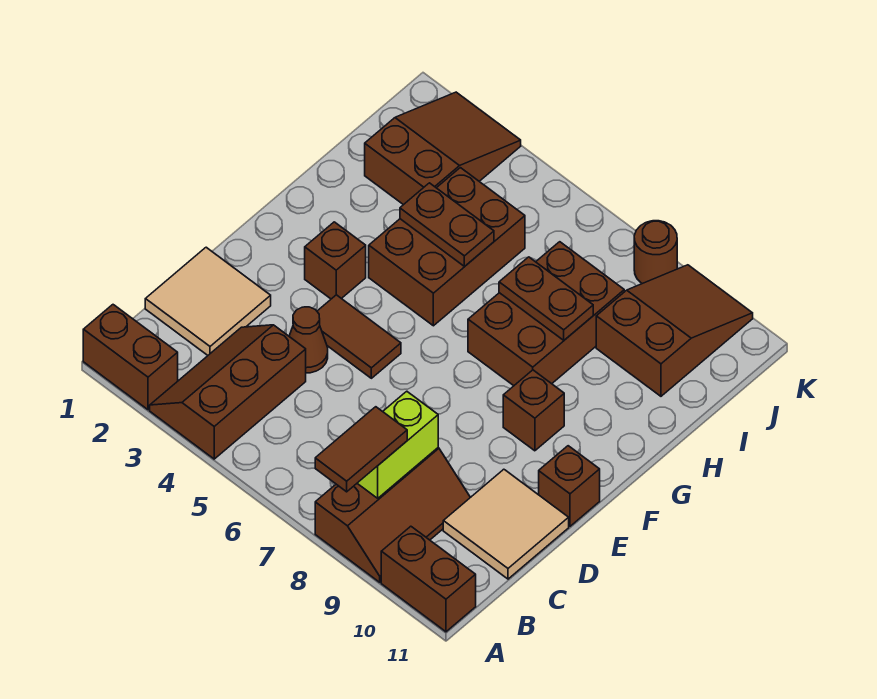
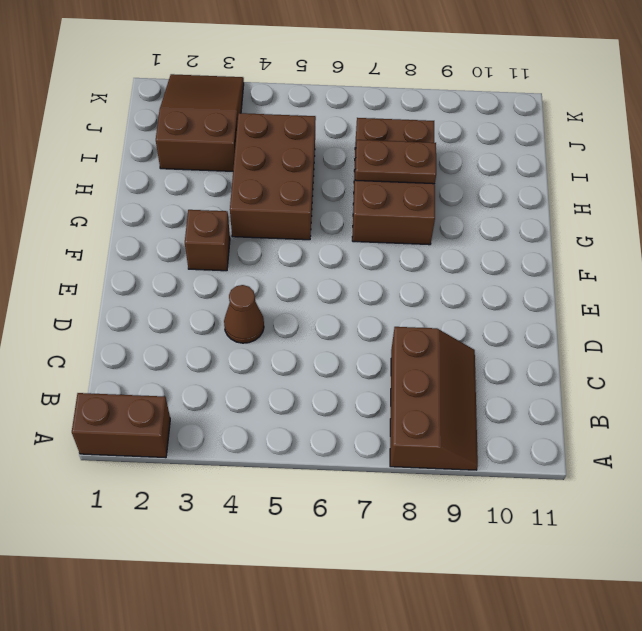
none -> brown slope A3:C4 level 1 top 4
none -> brown brick A10:A11 level 1
none -> tan tile C1:D2 level 1

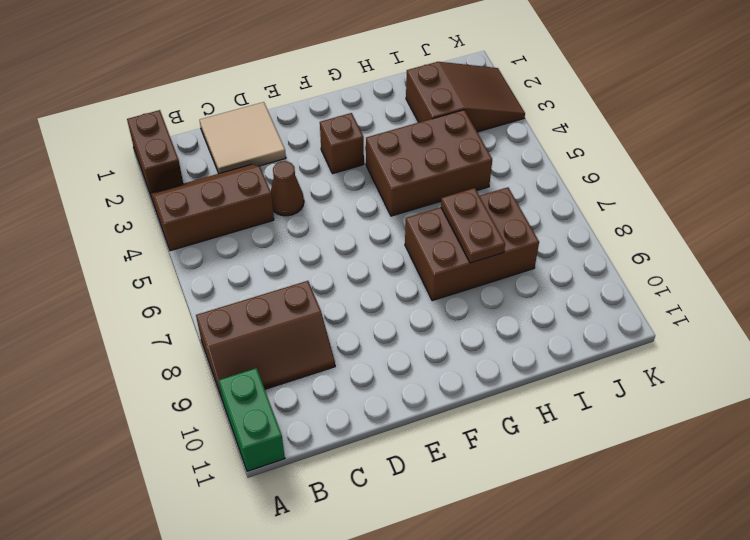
green brick A10:A11 level 1 -> brown brick A10:A11 level 1
none -> tan tile C10:D11 level 1
none -> brown tile E4:E5 level 1
none -> brown brick E11 level 1

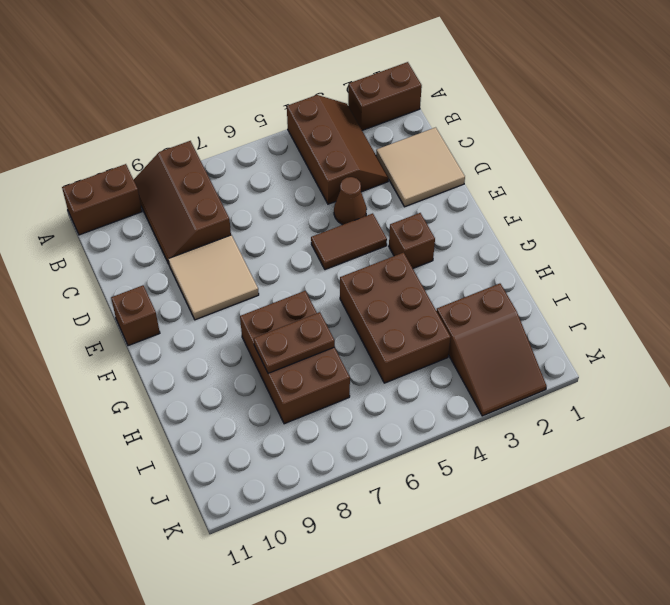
tan tile D8:E9 level 1 -> tan tile C10:D11 level 1
none -> brown brick F9 level 1
none -> brown slope I9:K10 level 1 top I
none -> brown round brick K8 level 1

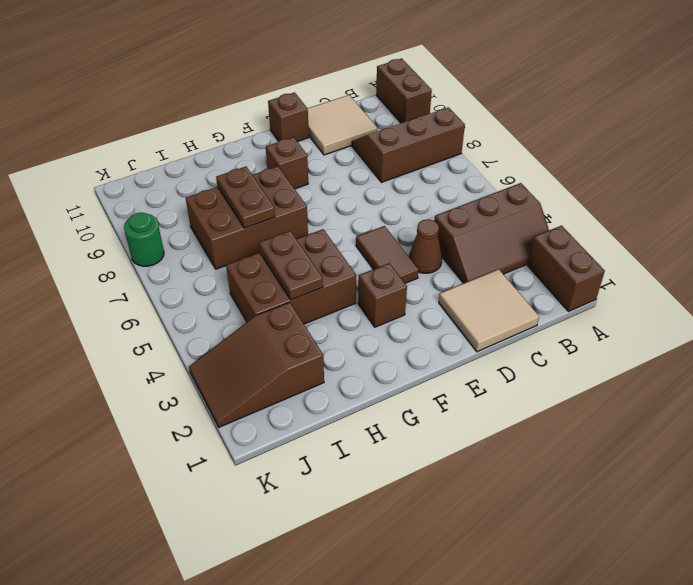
green round brick K8 level 1 -> brown round brick K8 level 1
none -> brown slope I9:K10 level 1 top I
none -> lime brick B8:C8 level 2
none -> brown tile A8:B8 level 3

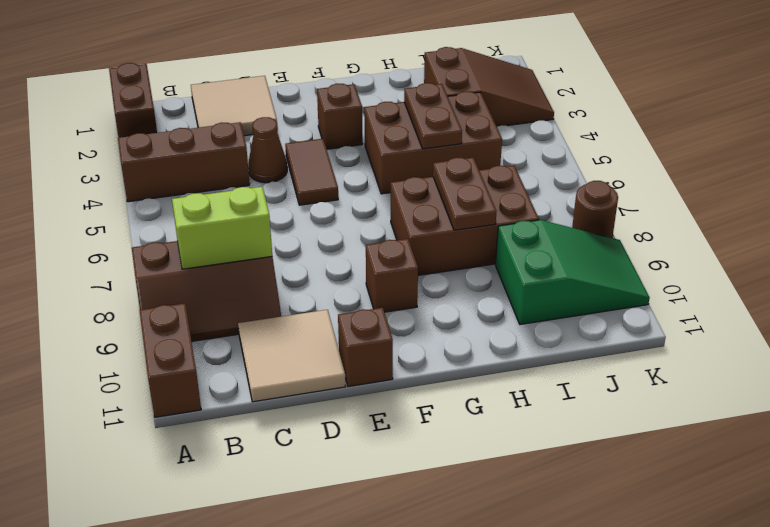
green slope I9:K10 level 1 top I -> brown slope I9:K10 level 1 top I
none -> brown tile A8:B8 level 3

